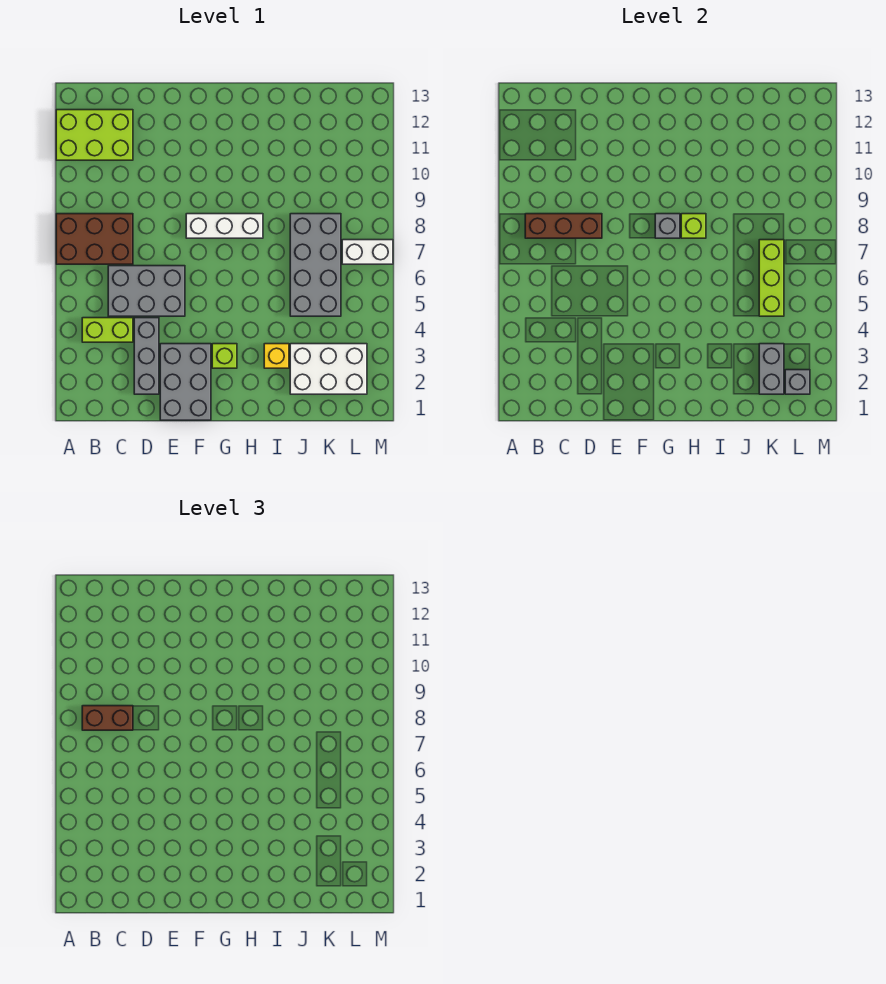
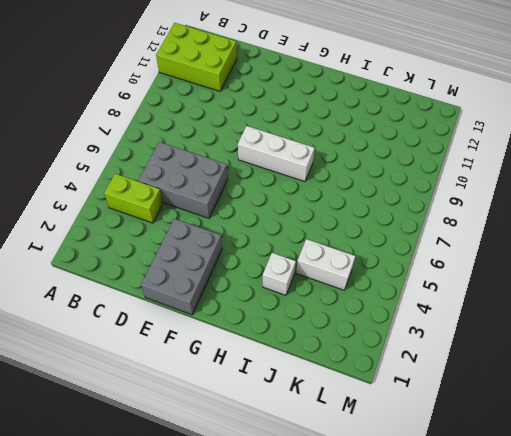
white brick I3 level 1 -> yellow brick I3 level 1
white brick J4:K4 level 1 -> white brick L7:M7 level 1
none -> brown brick A7:C8 level 1
none -> grey brick D2:D4 level 1
none -> lime brick G3 level 1

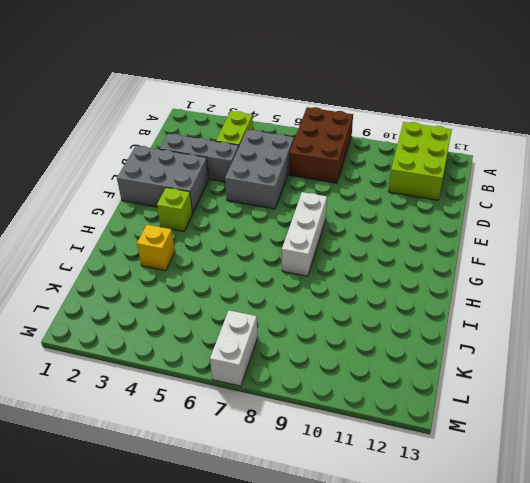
none -> white brick J2:L3 level 1
none -> grey brick J5:K8 level 1
none -> brown brick B8:D8 level 2

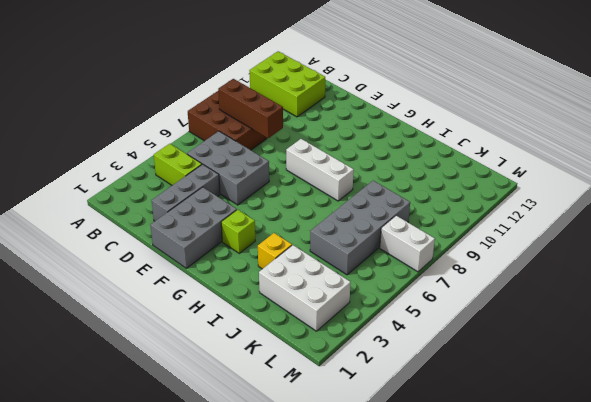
none -> grey brick G8 level 2
none -> lime brick H8 level 2
none -> grey brick K2:K3 level 2

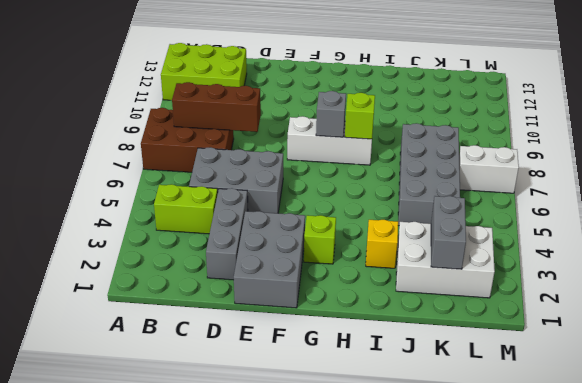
none -> lime brick K5:K7 level 2
none -> grey brick L2 level 2
none -> brown brick B8:C8 level 3

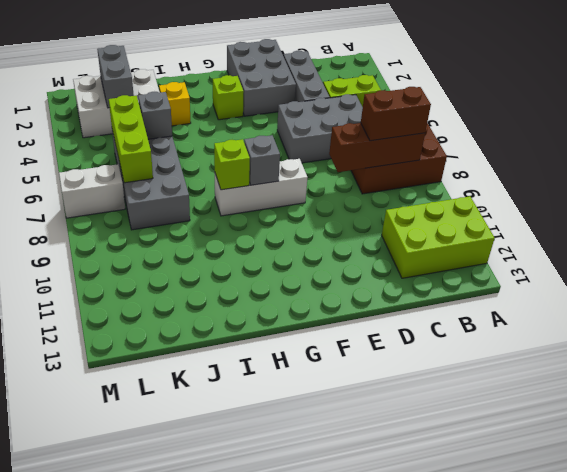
grey brick J5 level 2 -> grey brick L2 level 2

